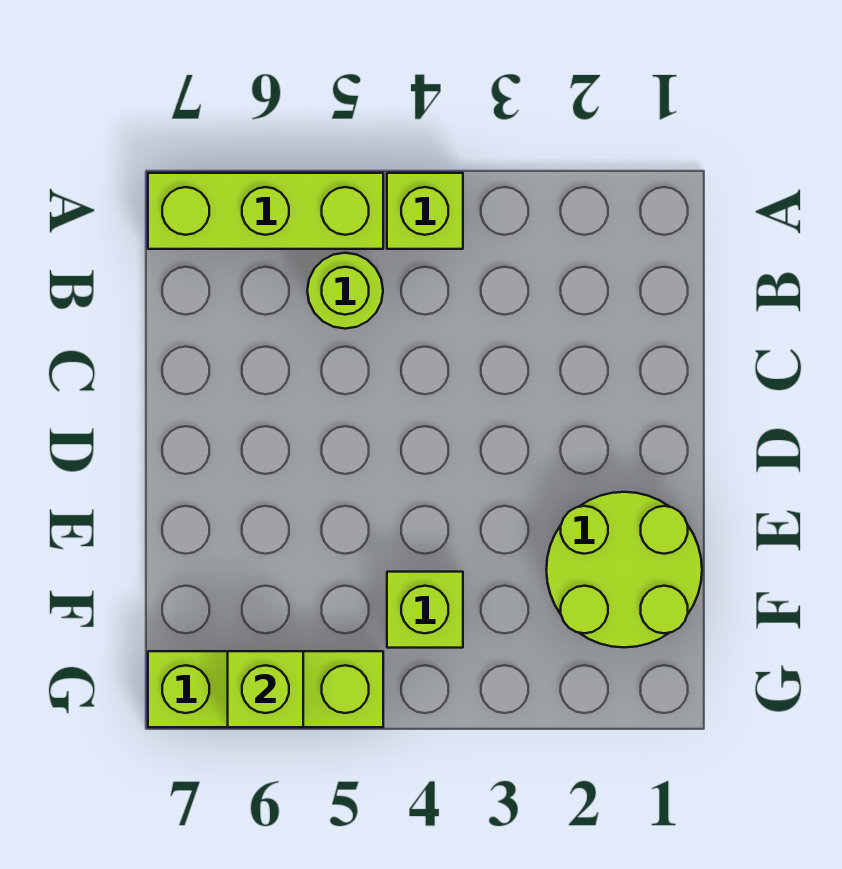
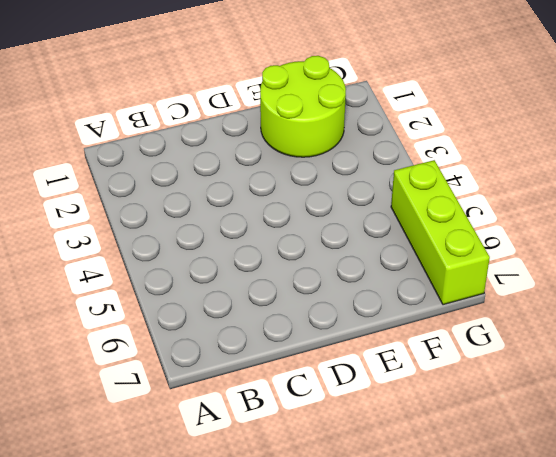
none -> lime brick A4 level 1
none -> lime brick A5:A7 level 1

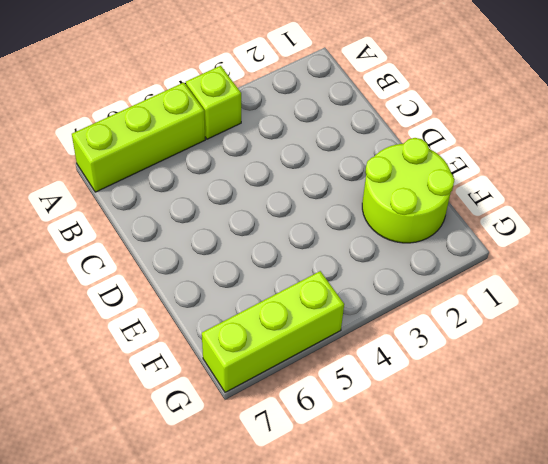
none -> lime round brick B5 level 1
none -> lime brick F4 level 1

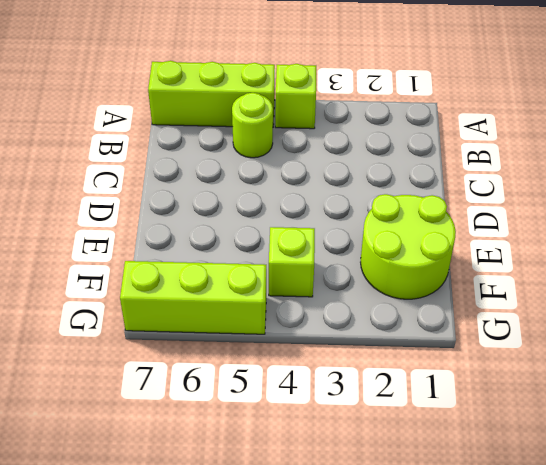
none -> lime brick G6 level 2

